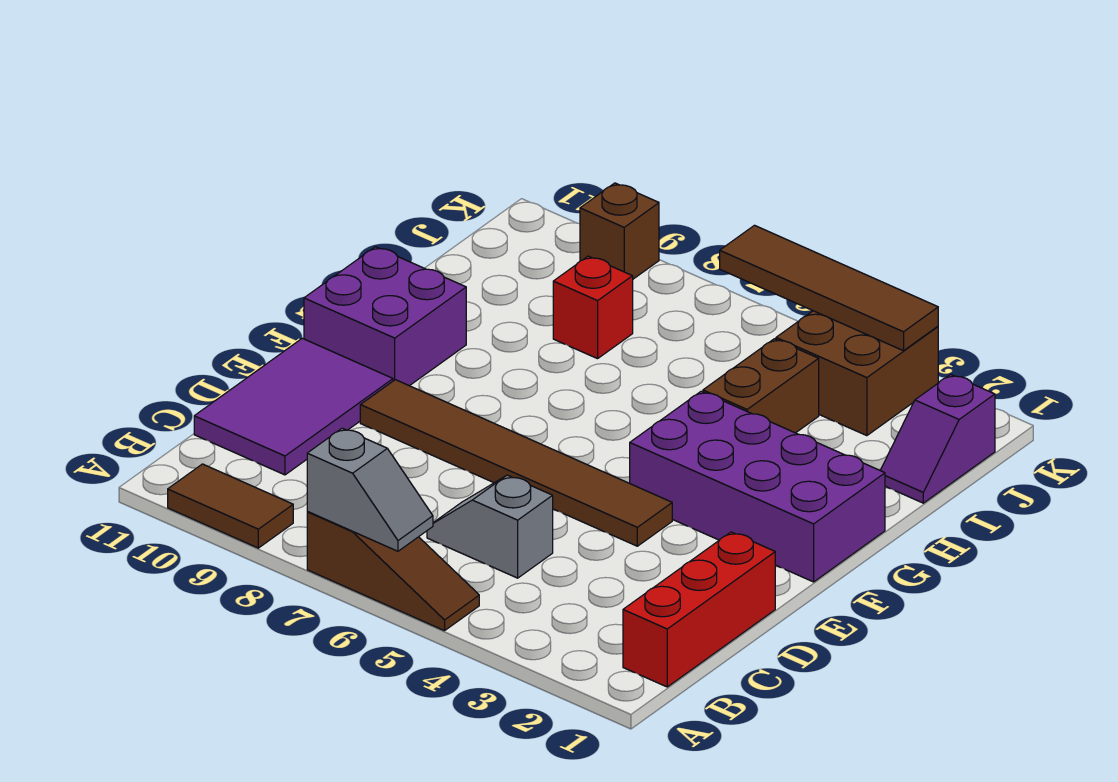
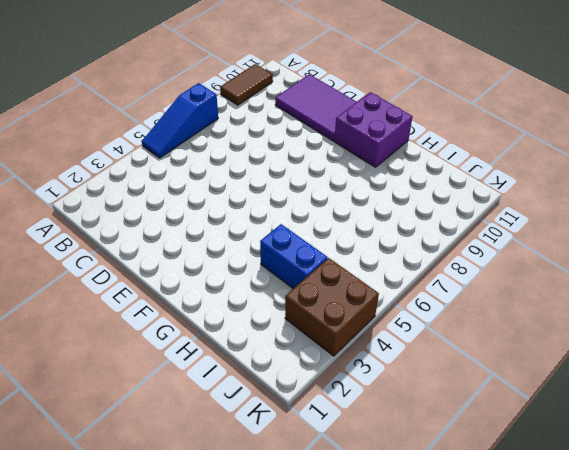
blue slope A5:A7 level 1 top 7 -> brown slope A5:A7 level 1 top 7
blue brick H4:I4 level 1 -> brown brick H4:I4 level 1
none -> red brick B1:D1 level 1
none -> grey slope C5:C6 level 1 top 5
none -> brown tile E4:E9 level 1

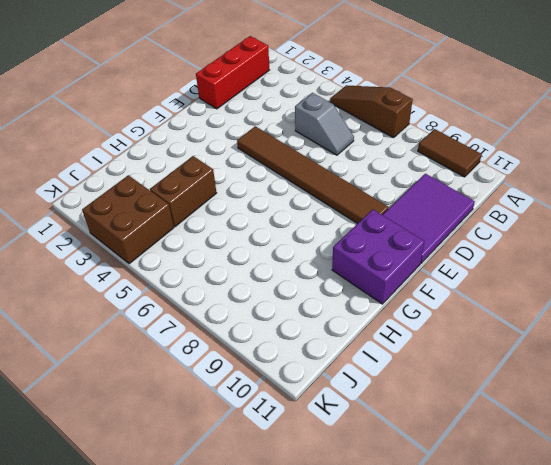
none -> purple brick F1:G4 level 1
none -> purple slope I1:J1 level 1 top J
none -> red brick I8 level 1

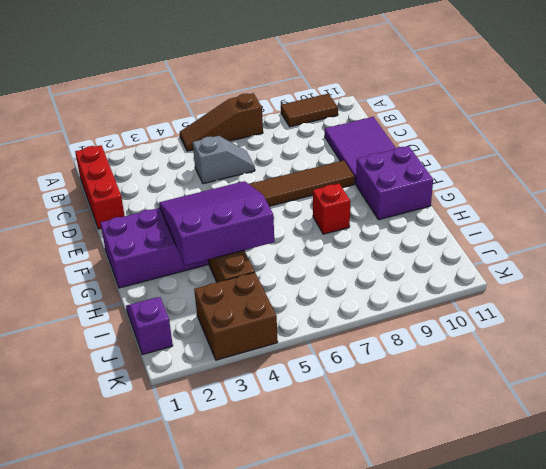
purple slope F3:H5 level 2 top H -> none
red brick G8 level 1 -> red brick I8 level 1
none -> brown brick K9 level 1
none -> grey slope A6:A7 level 2 top 7
none -> brown tile K3:K6 level 2

